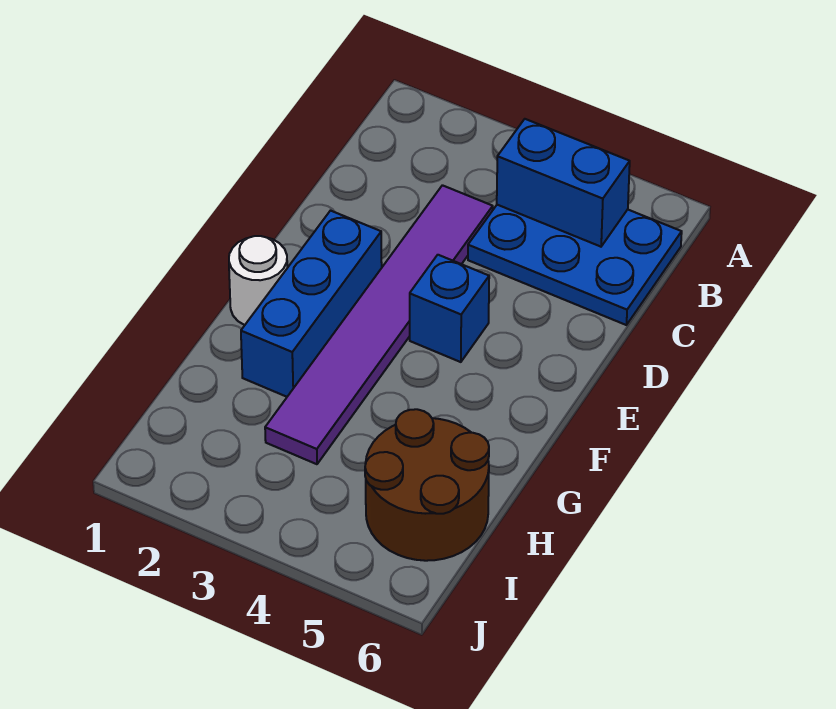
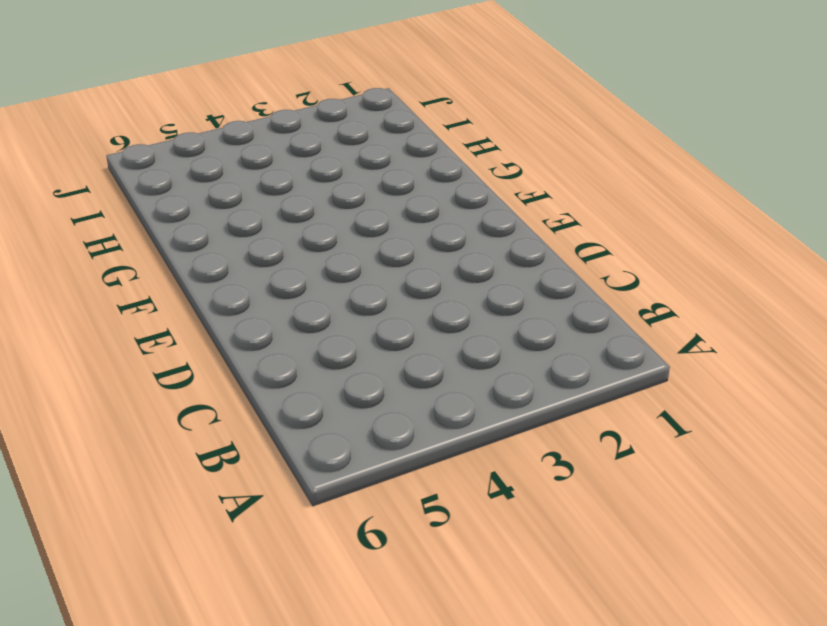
none -> blue plate B4:C6 level 1
none -> purple tile C3:H3 level 1

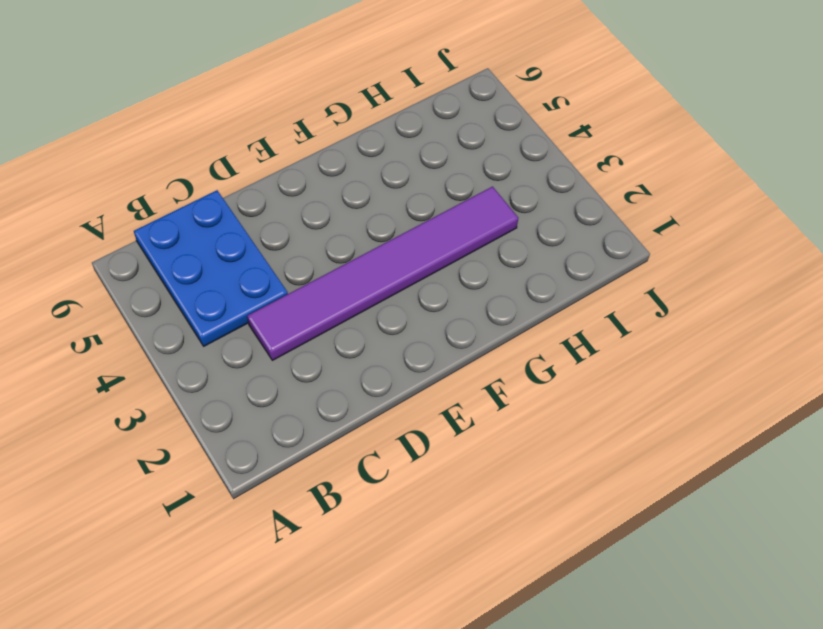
none -> blue brick E2:G2 level 1
none -> blue brick E4 level 1

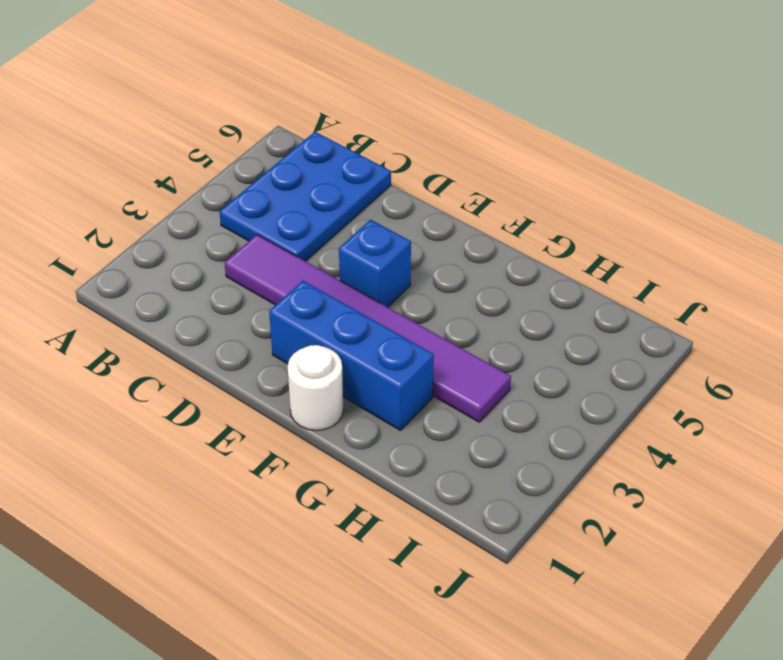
none -> brown round brick H5:I6 level 1
none -> blue brick B4:B5 level 2

